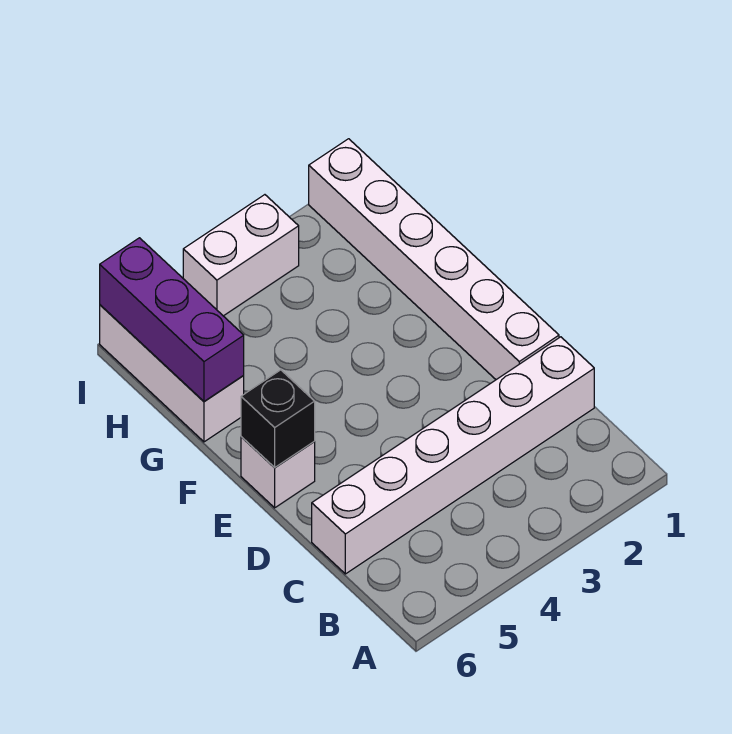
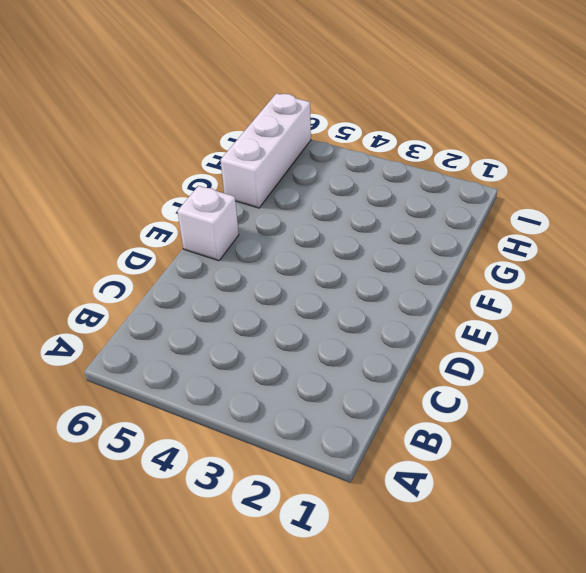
none -> white brick C1:C6 level 1
none -> white brick D1:I1 level 1

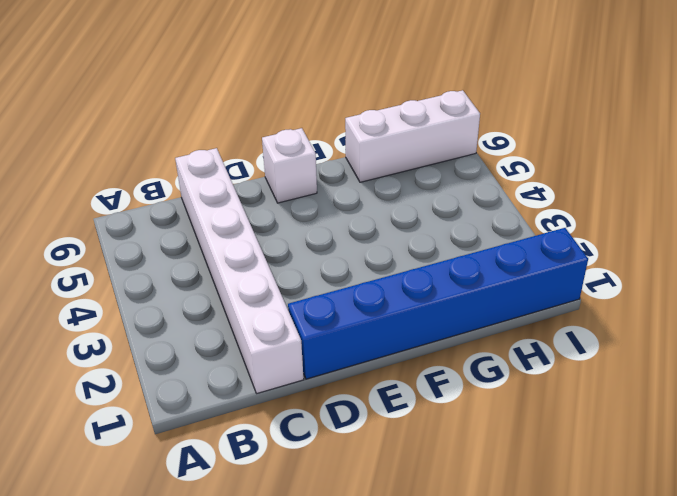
blue brick D1:I1 level 1 -> white brick D1:I1 level 1
none -> white brick I3:I4 level 1
none -> black brick E6 level 2

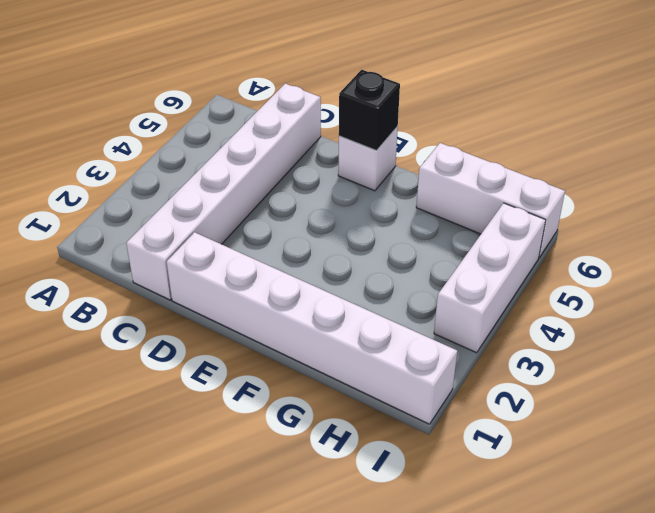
white brick I3:I5 level 1 -> white brick I3:I4 level 1
none -> purple brick G6:I6 level 2

